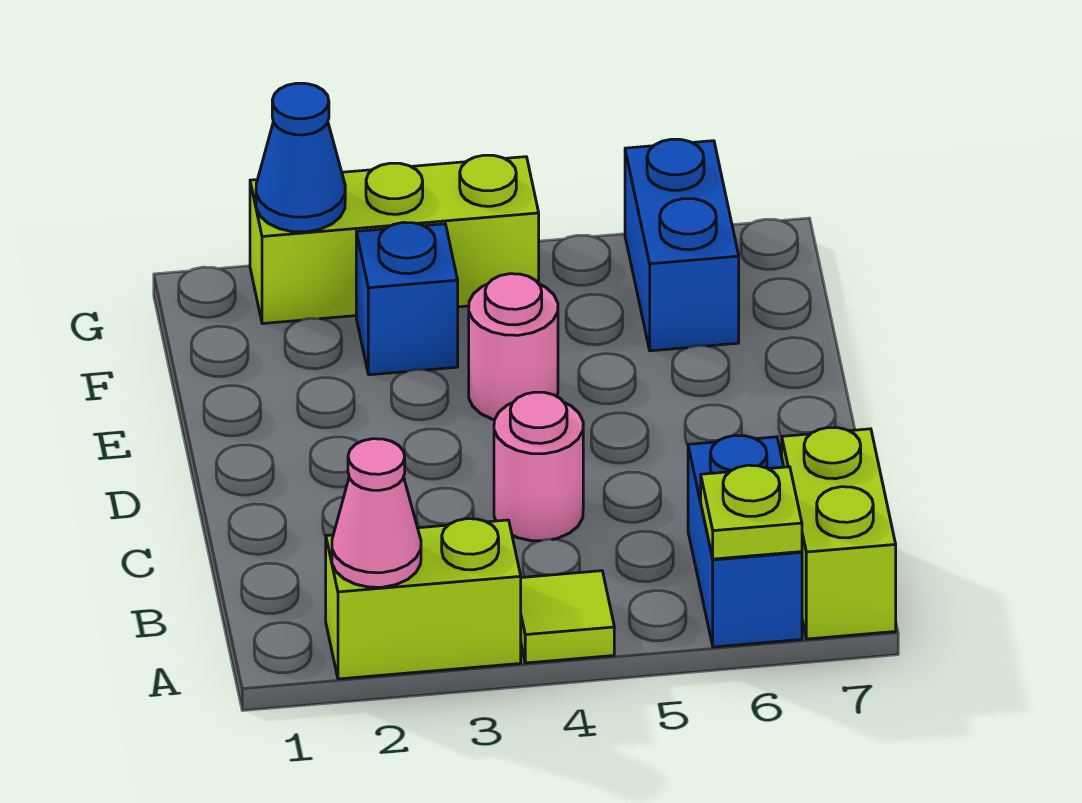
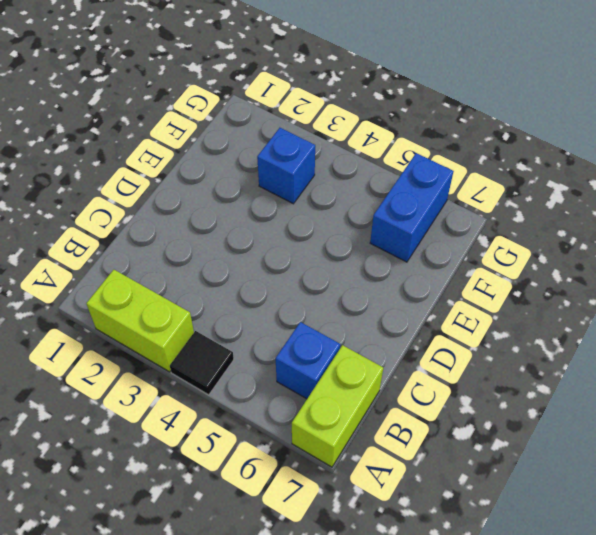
black tile A4 level 1 -> lime tile A4 level 1
blue brick B6 level 1 -> blue brick A6:B6 level 1
none -> pink round brick C4 level 1
none -> pink round brick E4 level 1
none -> lime brick G2:G4 level 1

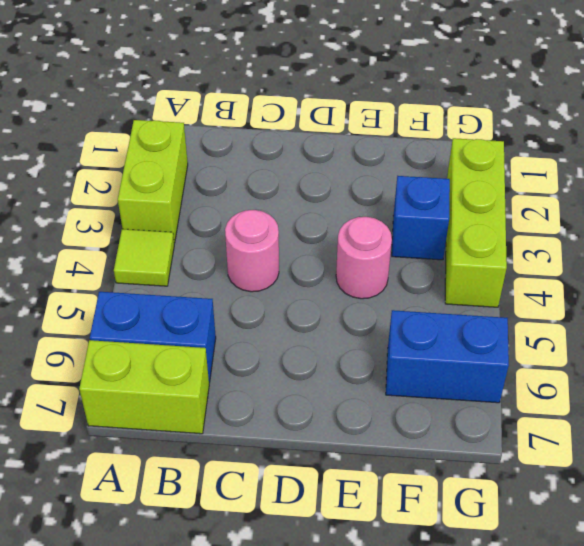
none -> pink cone A2 level 2
none -> lime plate A6 level 2
none -> blue cone G2 level 2

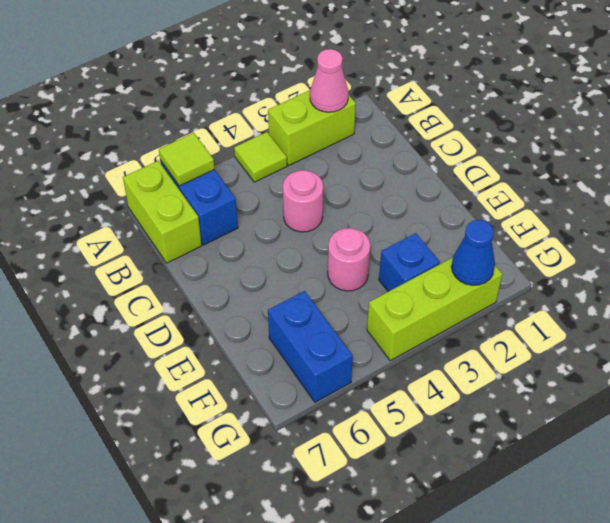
lime tile A6 level 2 -> lime plate A6 level 2

